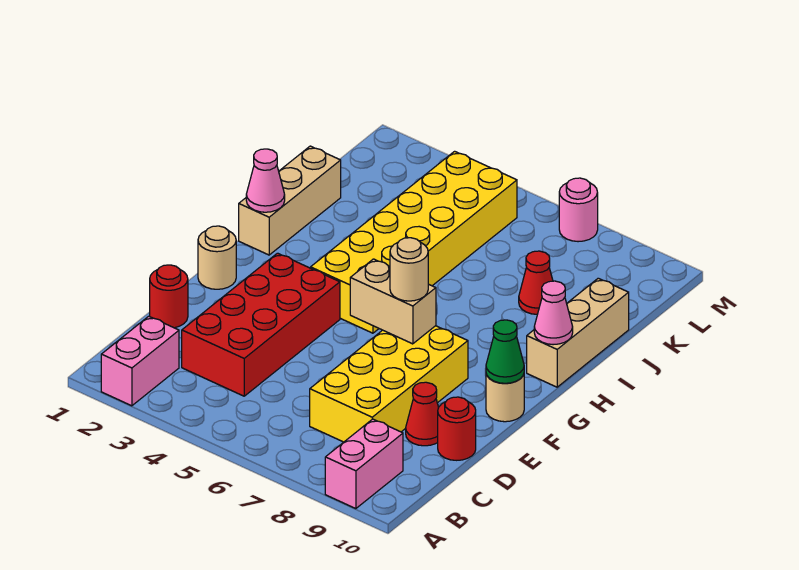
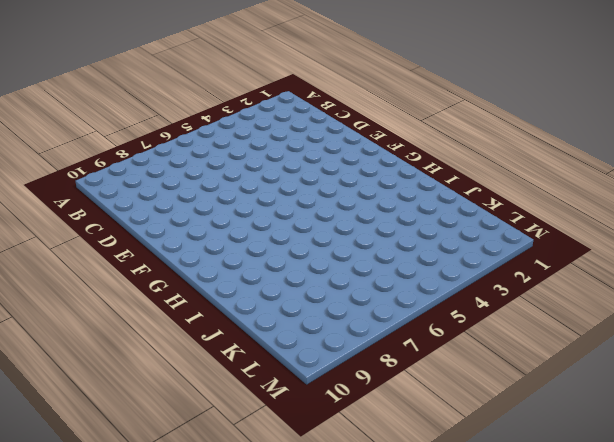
none -> pink brick A2:B2 level 1
none -> pink brick A9:B9 level 1
none -> red brick C3:F4 level 1

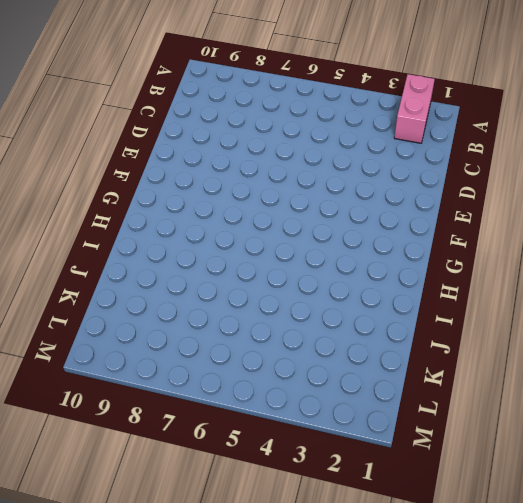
none -> pink brick A9:B9 level 1
none -> red brick C3:F4 level 1
none -> yellow brick C7:F8 level 1

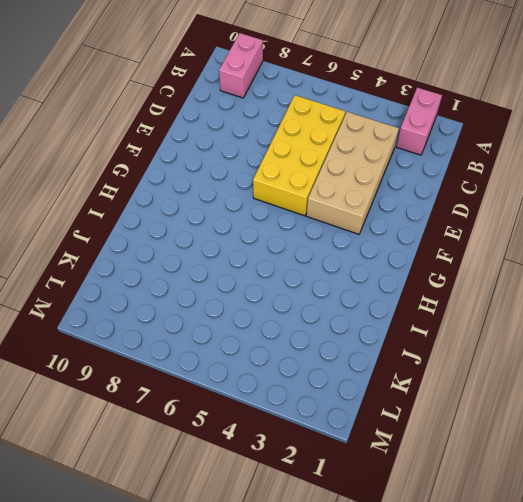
tan brick C3:F4 level 1 -> red brick C3:F4 level 1
yellow brick C5:F6 level 1 -> yellow brick C7:F8 level 1
none -> red round brick D1 level 1
none -> red cone D9 level 1
none -> red round brick D10 level 1

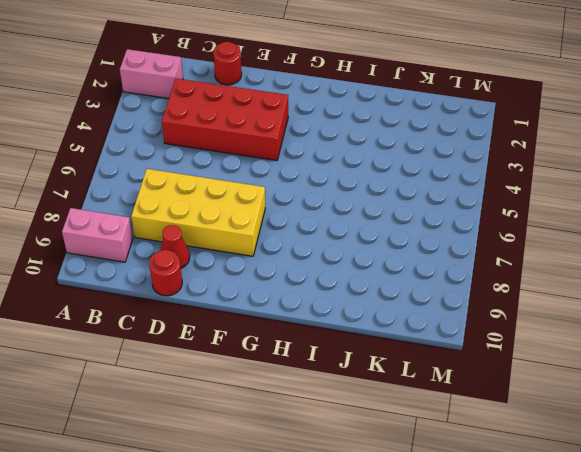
none -> tan round brick F1 level 1
none -> tan round brick F10 level 1
none -> yellow brick G4:L5 level 1

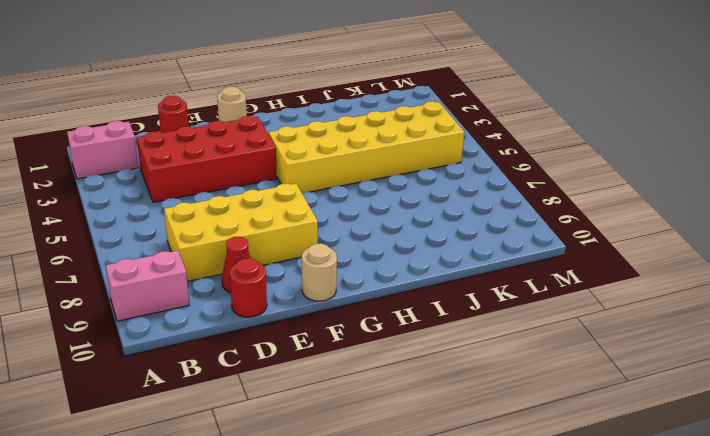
none -> tan brick H1:J1 level 1
none -> tan brick H10:J10 level 1
none -> red cone J8 level 1

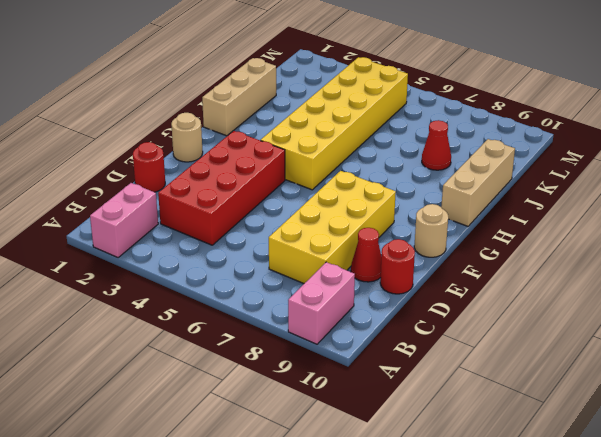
none -> pink round brick M7 level 1
none -> tan brick F6:F7 level 2
none -> green cone F10 level 2

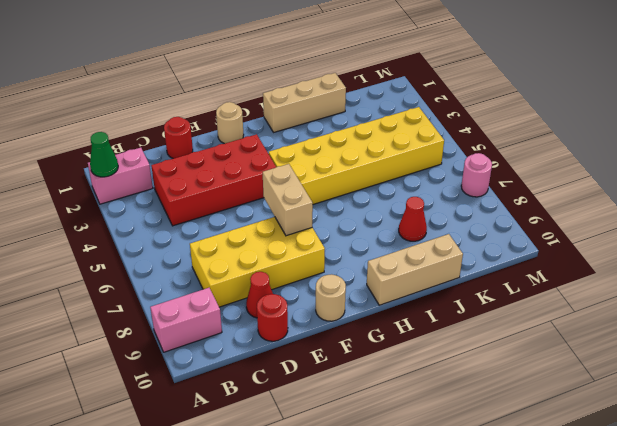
green cone A2 level 2 -> green cone F10 level 2
none -> pink cone H1 level 2
none -> pink cone H10 level 2
none -> tan round brick F7 level 3

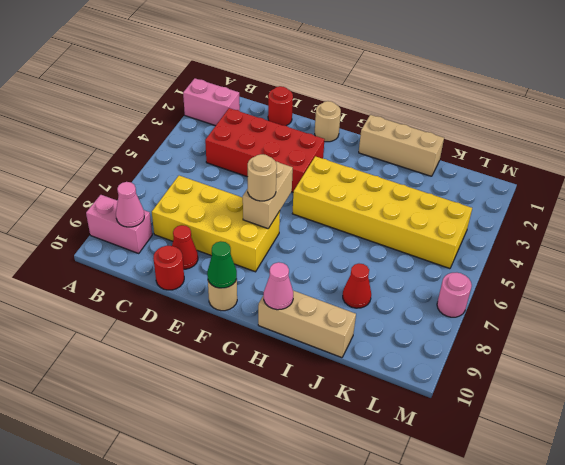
pink cone B9 level 2 -> pink cone H1 level 2

